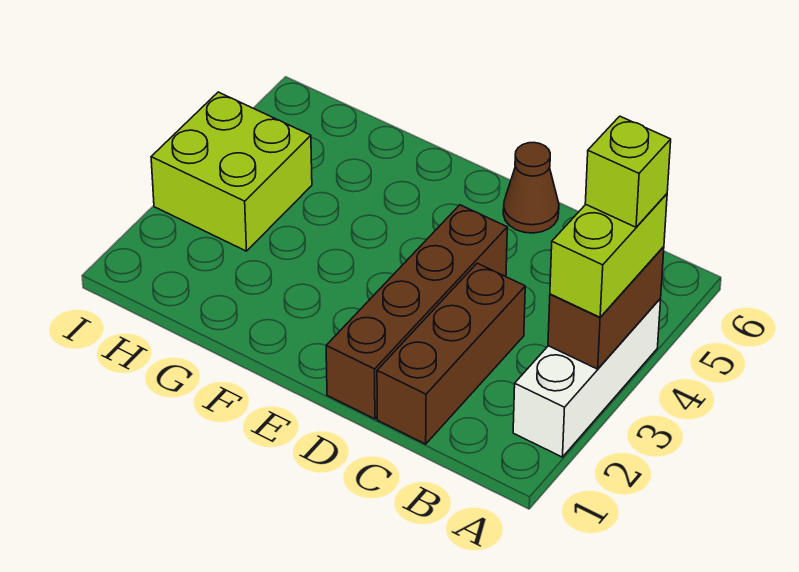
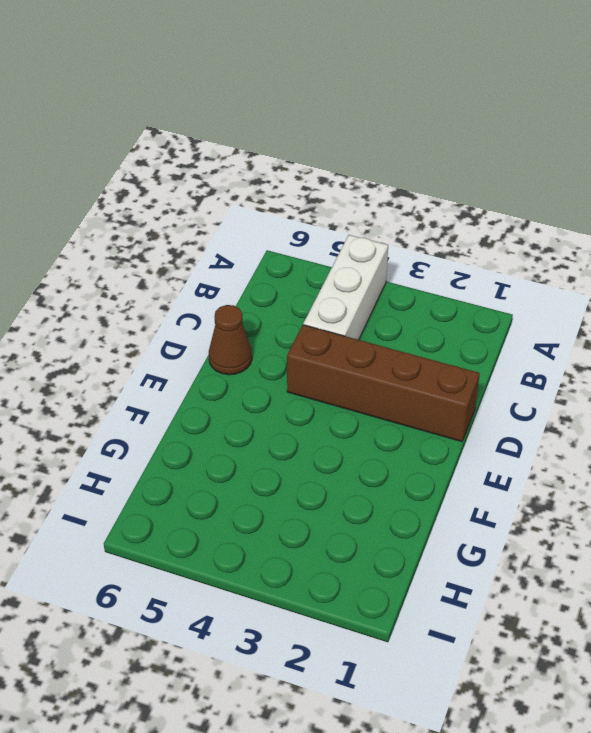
white brick A4:C4 level 1 -> white brick A2:A4 level 1
none -> brown brick C1:C3 level 1
none -> lime brick H3:I4 level 1

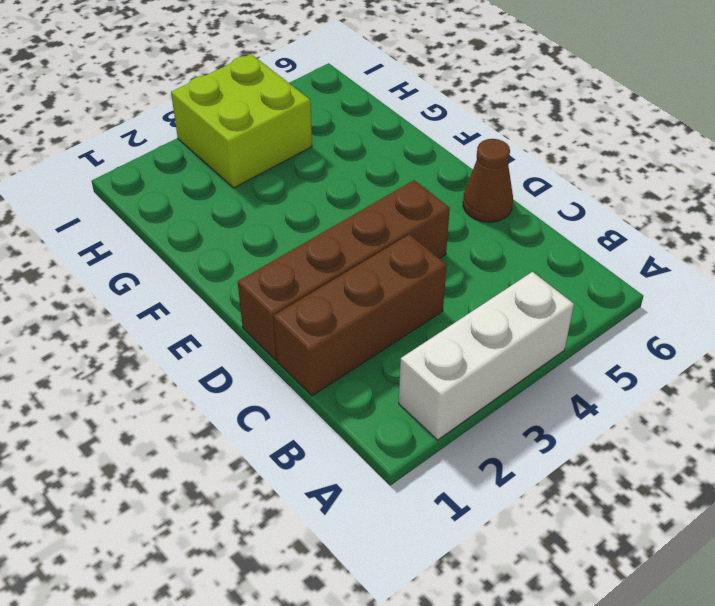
none -> brown brick A3:A4 level 2
none -> lime brick A3:A4 level 3

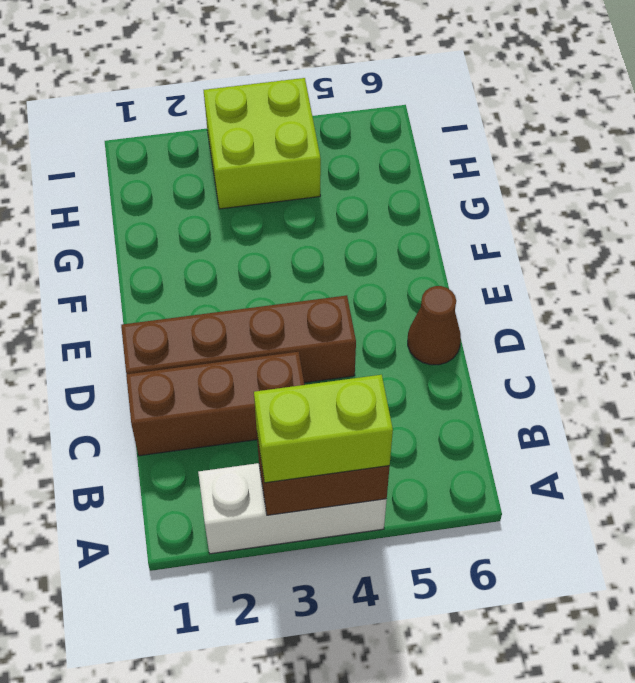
none -> lime brick A4 level 4

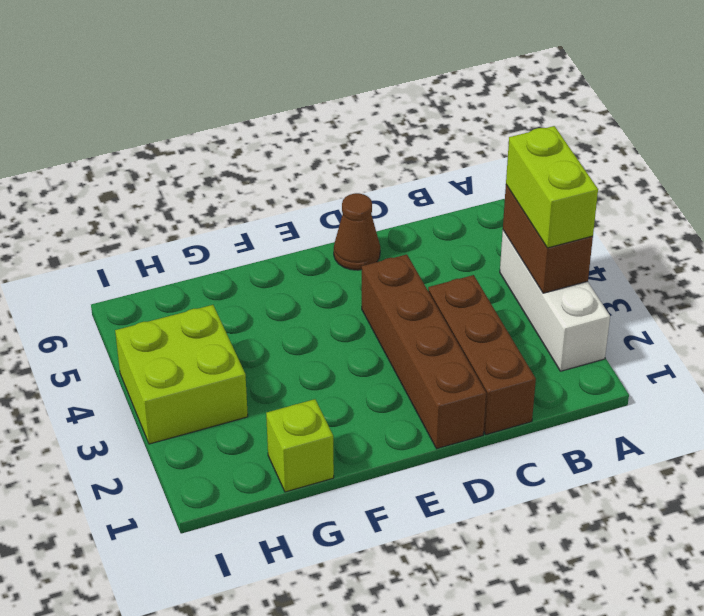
lime brick G1 level 1 -> lime brick A4 level 4

